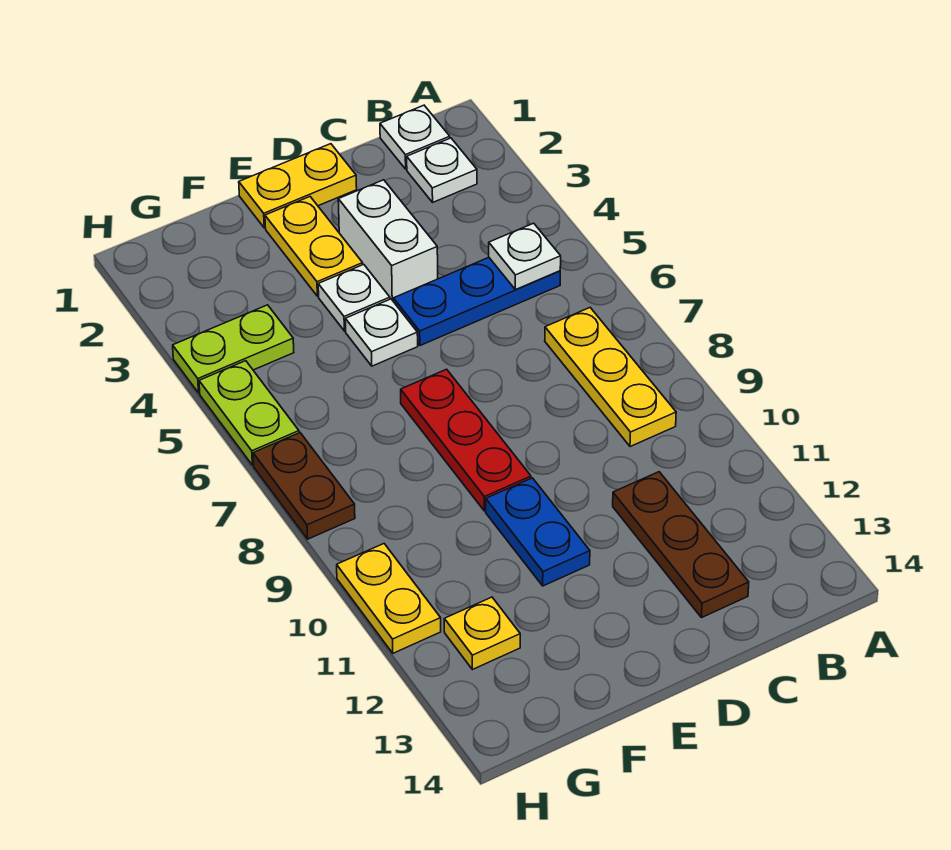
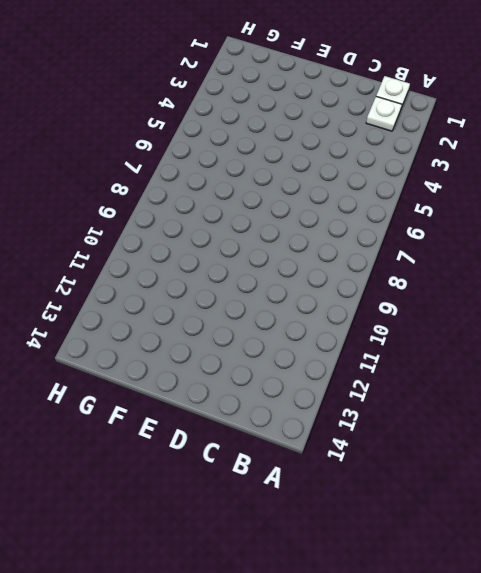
none -> blue plate B5:D5 level 1
none -> yellow plate B7:B9 level 1
none -> brown plate C11:C13 level 1

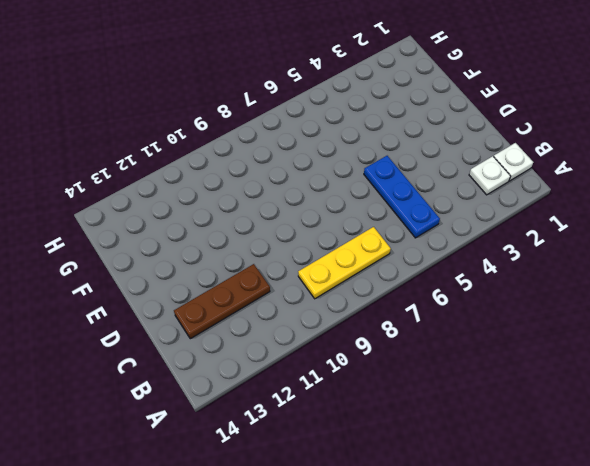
none -> yellow plate D1:E1 level 1
none -> white brick D3:D4 level 1
none -> yellow plate E2:E3 level 1

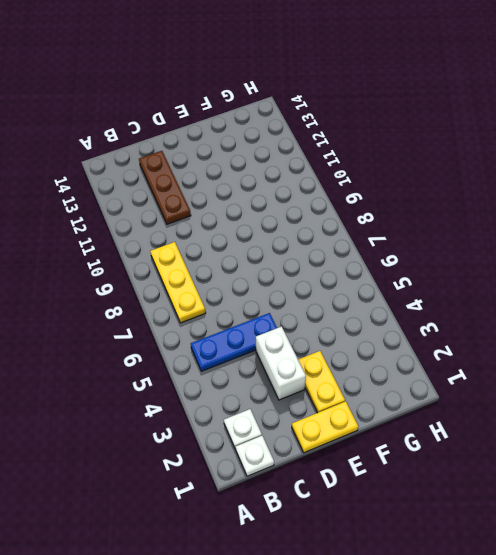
none -> white plate E4 level 1
none -> white plate E5 level 1
none -> red plate E7:E9 level 1

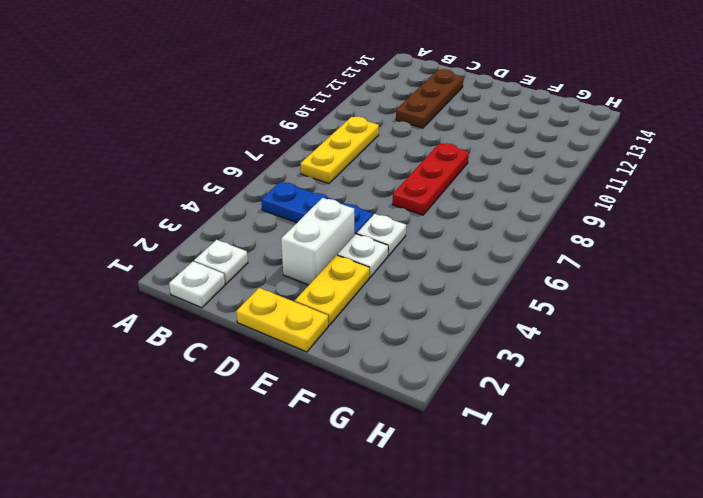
none -> blue plate E10:E11 level 1
none -> lime plate G4:H4 level 1
none -> yellow plate G12 level 1

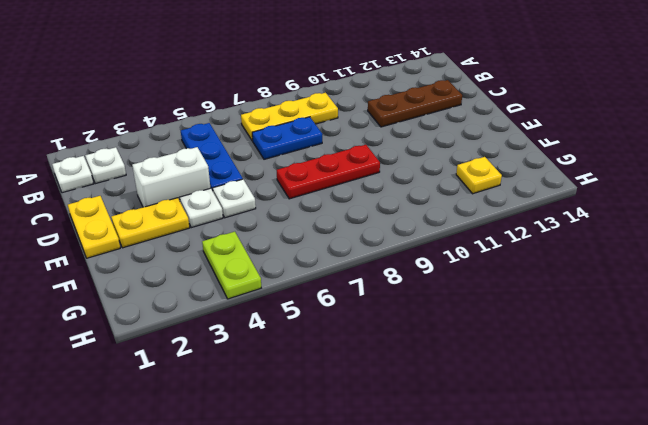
blue plate C7:C8 level 1 -> blue plate E10:E11 level 1
none -> lime plate H5:H6 level 1
none -> brown plate H7:H8 level 1
none -> yellow plate H10:H11 level 1

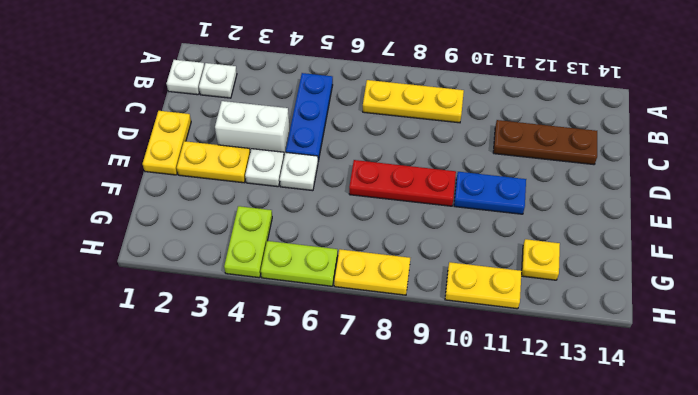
yellow plate H7:H8 level 1 -> brown plate H7:H8 level 1
none -> white plate B5 level 2

